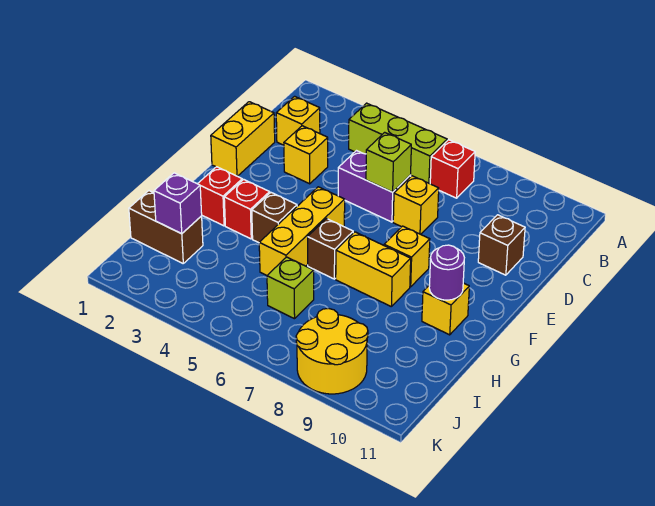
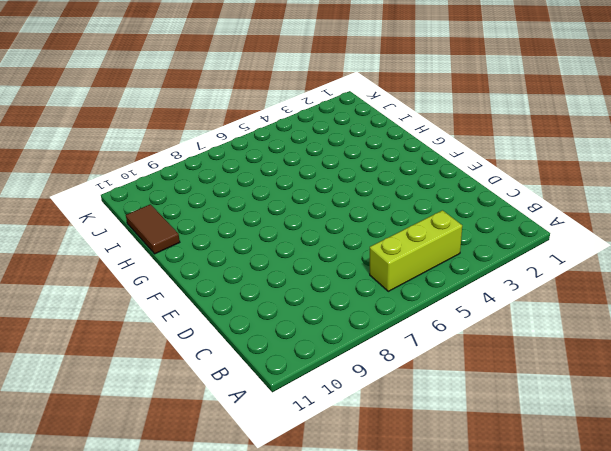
brown tile H11:I11 level 1 -> none
none -> red brick B7 level 1
none -> yellow brick C2 level 1
none -> yellow brick D1:E1 level 1

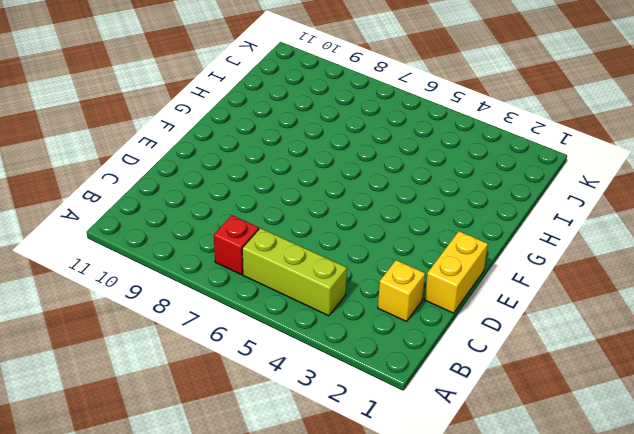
none -> yellow brick D3 level 1
none -> purple brick D5:D6 level 1
none -> yellow brick D7 level 1

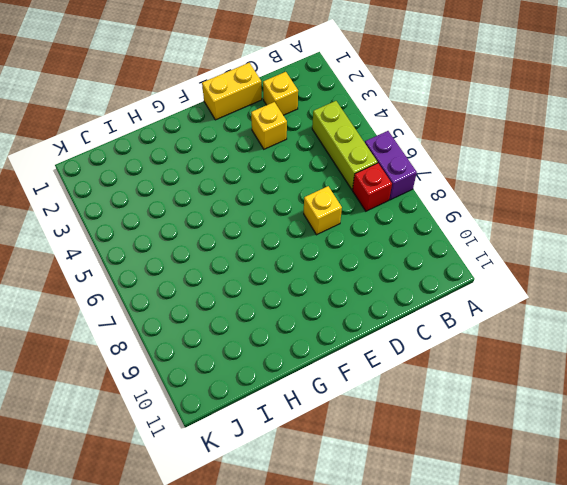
purple brick A6:A7 level 1 -> purple brick D5:D6 level 1
none -> brown brick D10 level 1
none -> yellow brick F5:H5 level 1
none -> yellow brick F8 level 1

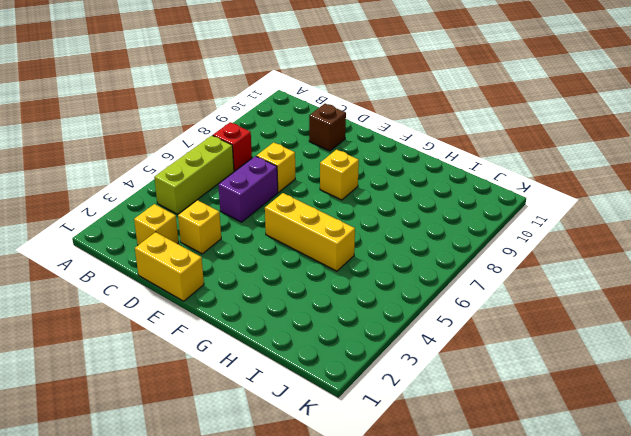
none -> red brick G2 level 1
none -> red brick G3 level 1
none -> brown brick G4 level 1

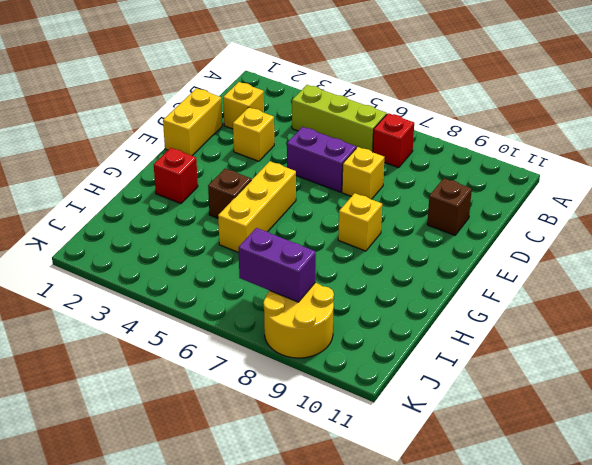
purple brick J7:J8 level 2 -> none
none -> red brick G3 level 1
none -> brown brick G6 level 1
none -> yellow brick G7:G8 level 1

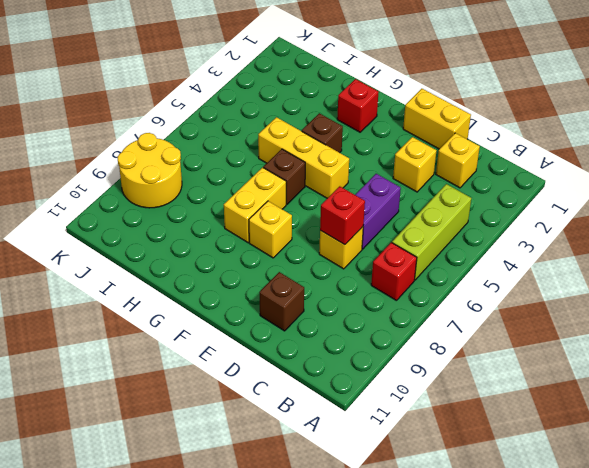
red brick D7 level 2 -> red brick G3 level 1
none -> yellow brick G10 level 1
none -> brown brick I1:I2 level 1
none -> lime brick I6 level 1

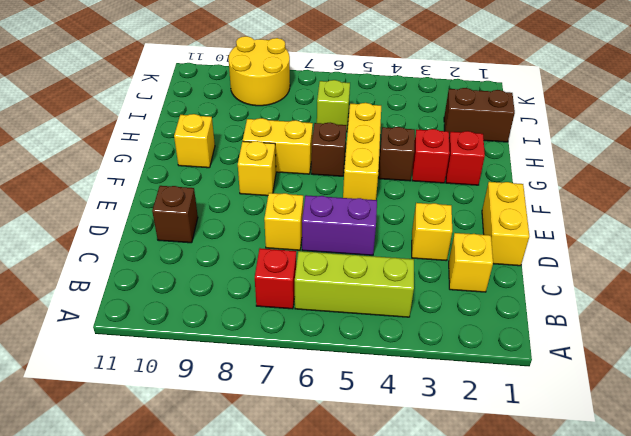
none -> lime brick D6 level 2
none -> purple round brick G10 level 2
none -> purple brick I2 level 2

